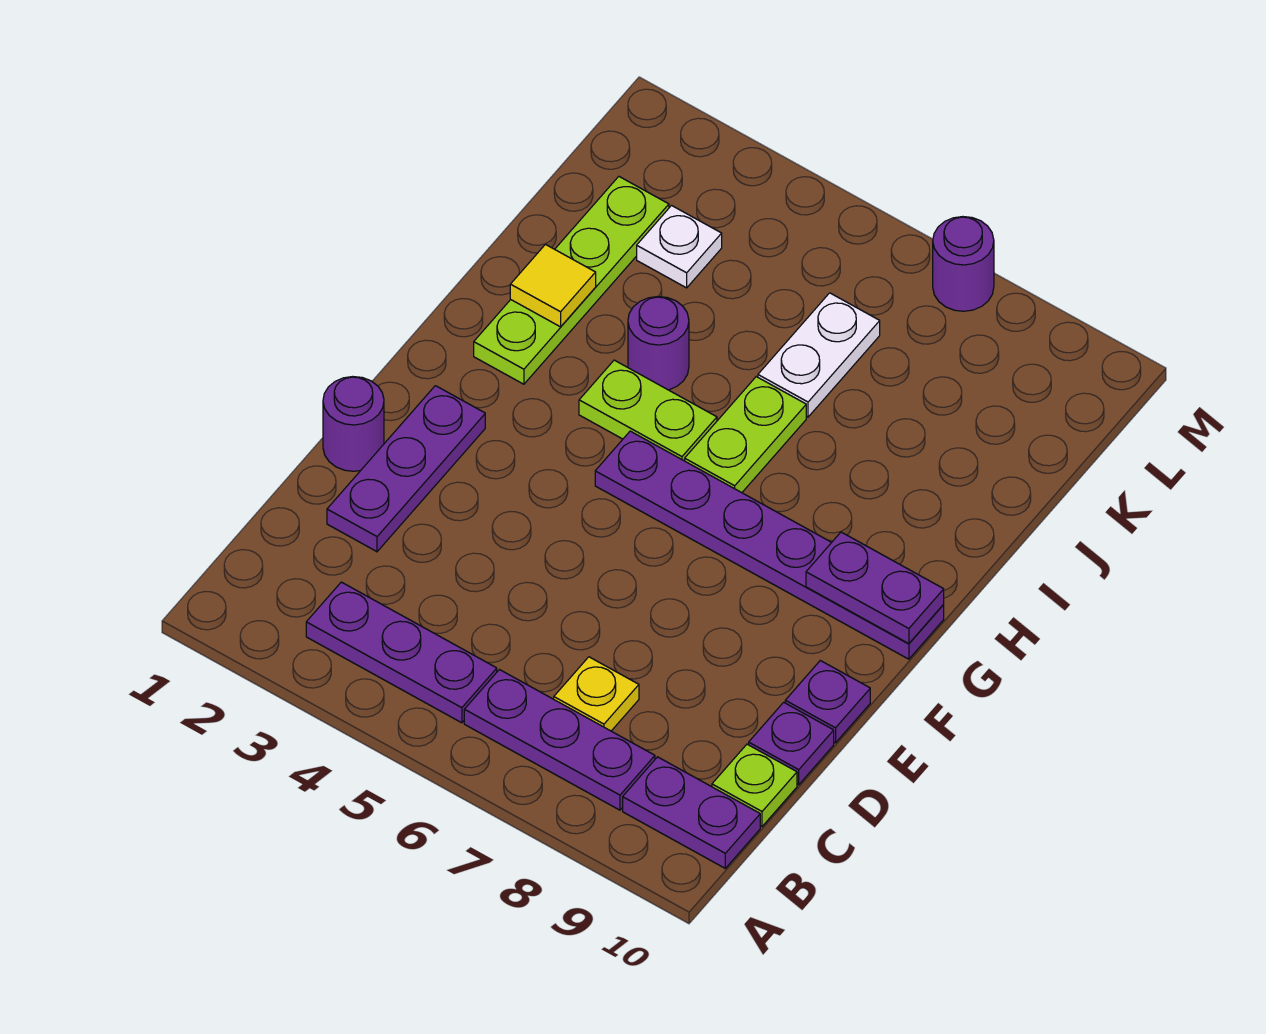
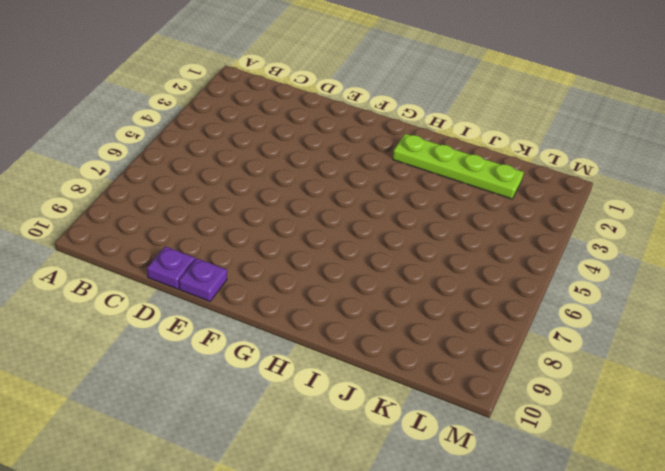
none -> purple plate B3:B5 level 1
none -> purple plate B6:B8 level 1
none -> purple plate B9:B10 level 1

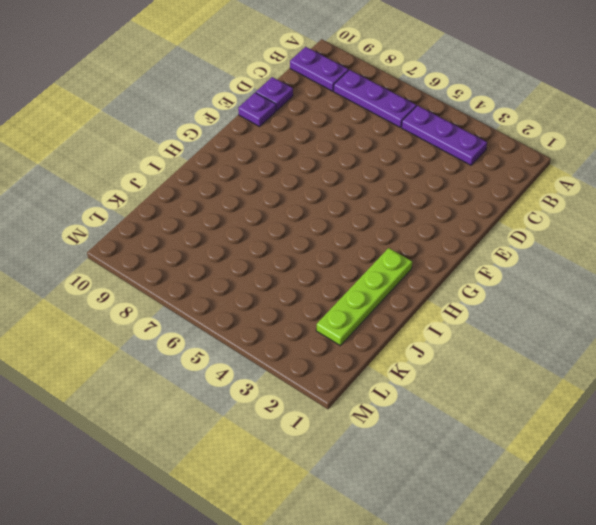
none -> yellow plate C7 level 1
none -> lime plate C10 level 1
none -> purple plate D2:F2 level 1

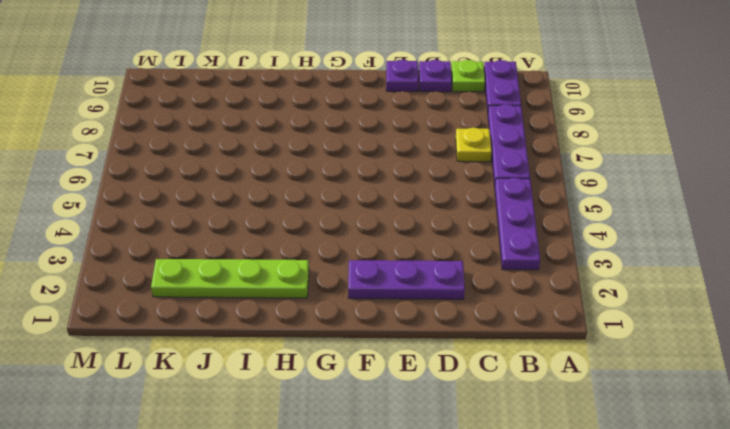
none -> purple round brick E1 level 1
none -> purple plate G5:G10 level 1
none -> lime plate H4:H5 level 1

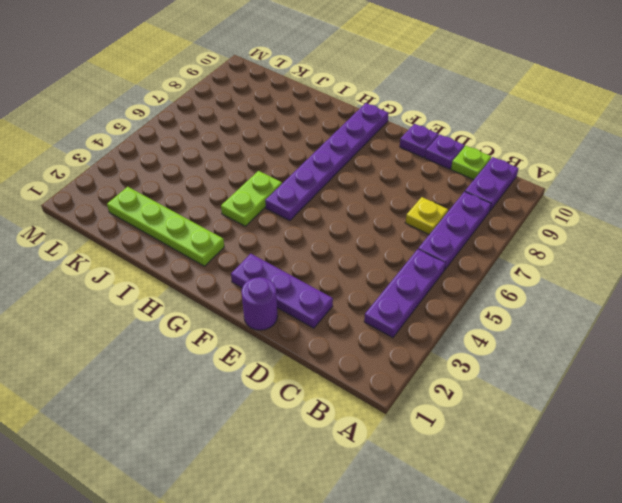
none -> lime plate H6:I6 level 1
none -> purple round brick I4 level 1
none -> white plate J6:K6 level 1

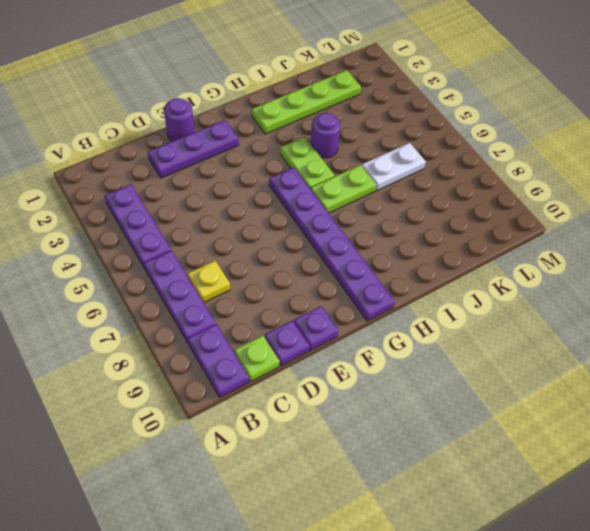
none -> white plate K3 level 1
none -> purple round brick M7 level 1
none -> purple plate G9:G10 level 2

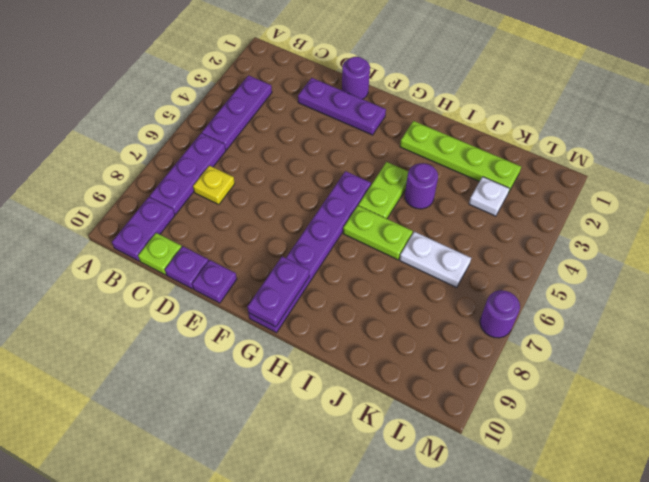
none -> yellow tile I2 level 2

